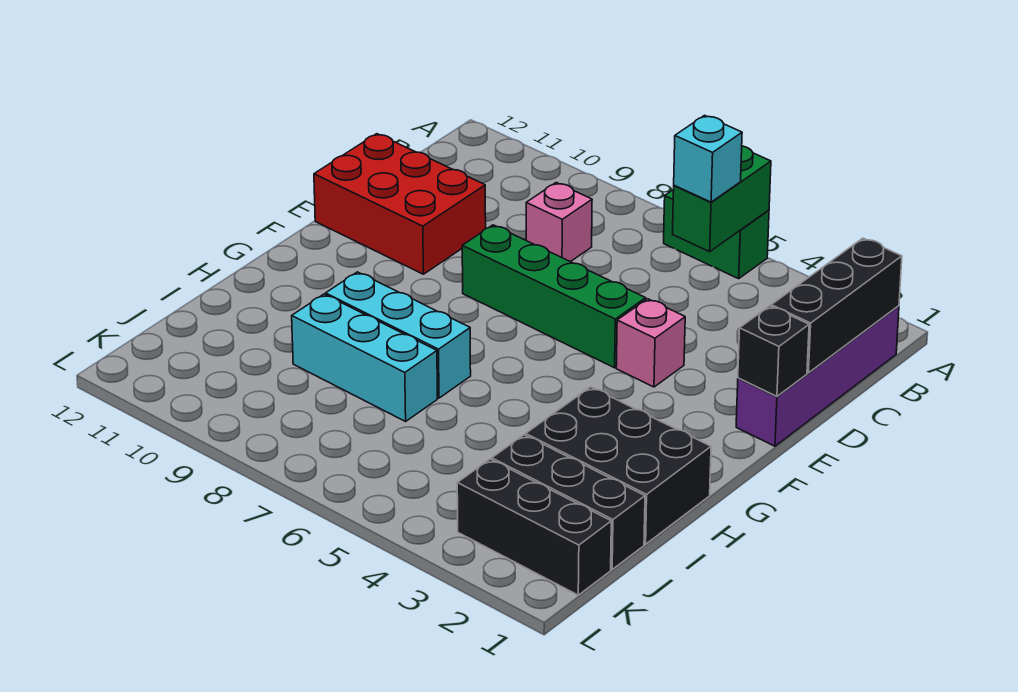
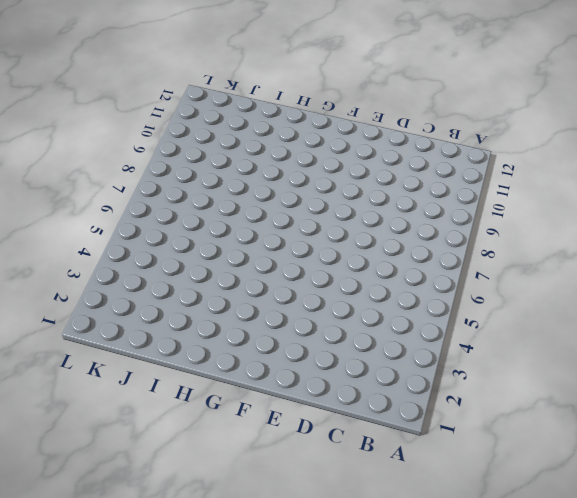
none -> green brick A5:A6 level 1
none -> purple brick B1:E1 level 1
none -> pink brick C8 level 1

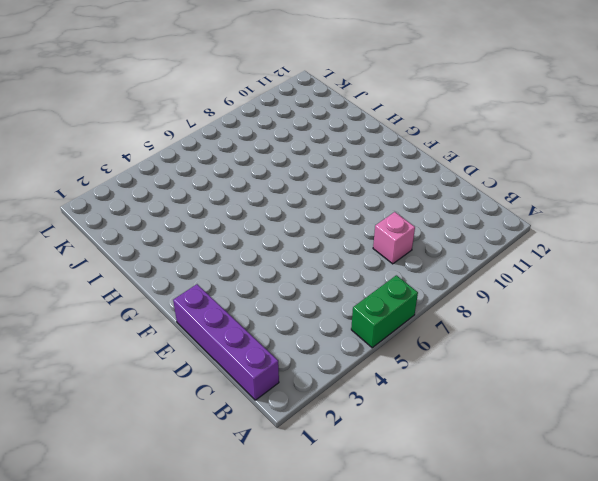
none -> red brick D10:E12 level 1
none -> pink brick E4 level 1
none -> green brick E5:E8 level 1

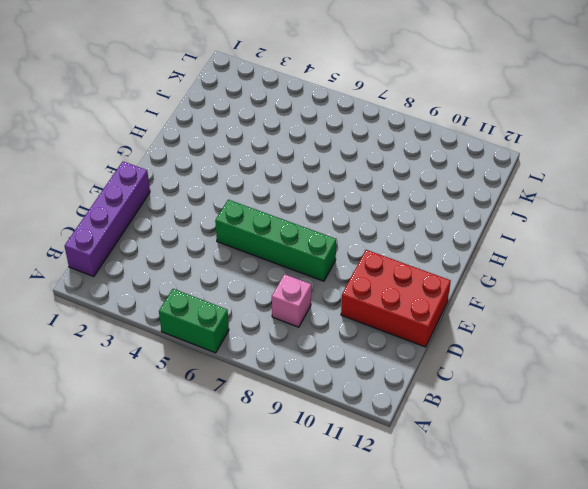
none -> pink brick E4 level 1
none -> black brick H1:I3 level 1
none -> cyan brick H7:H9 level 1

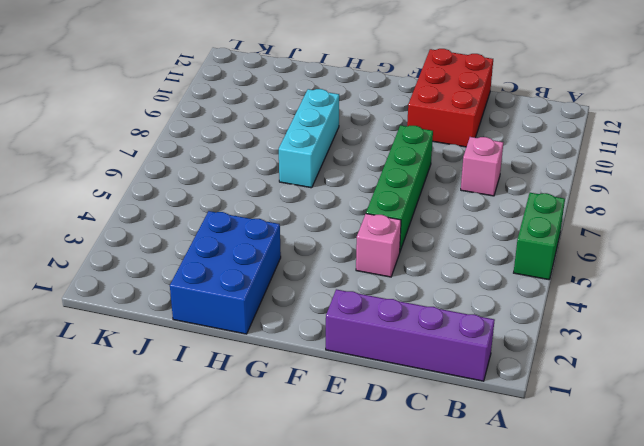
blue brick H1:I3 level 1 -> black brick H1:I3 level 1
none -> cyan brick I7:I9 level 1
none -> black brick J1:J3 level 1
none -> black brick K1:K3 level 1

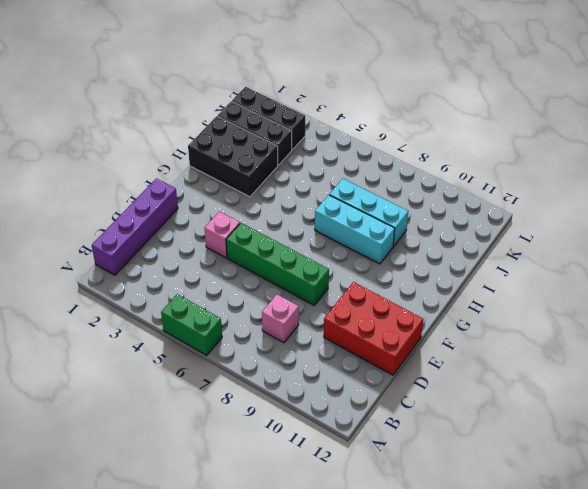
none -> green brick A5:B5 level 2
none -> black brick B1:D1 level 2
none -> black brick E1 level 2

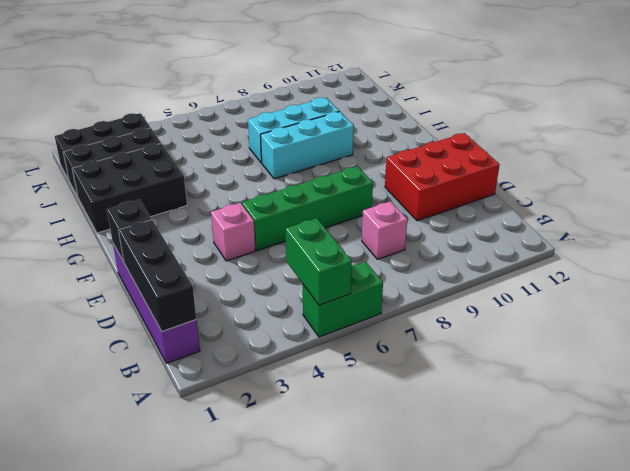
none -> cyan brick B5 level 3

